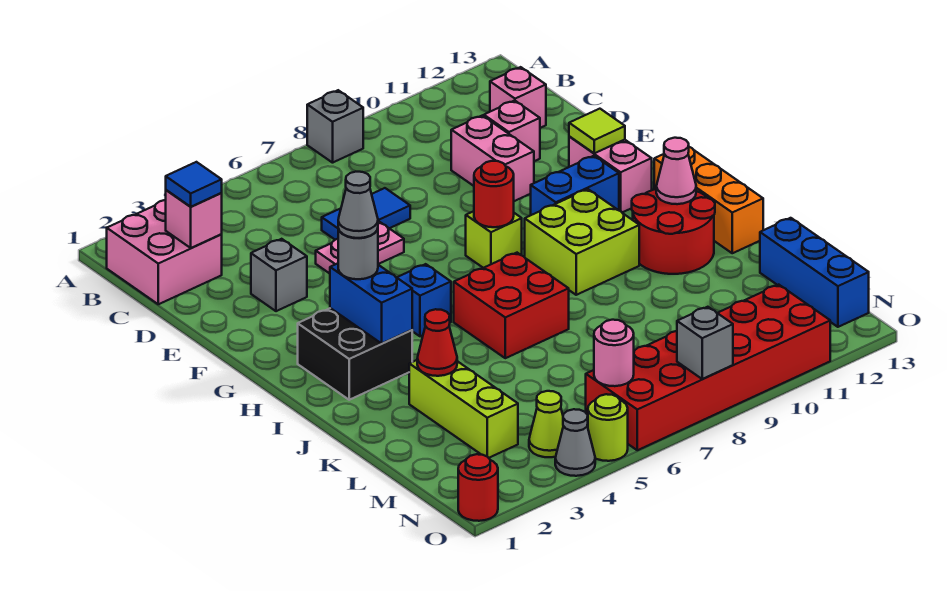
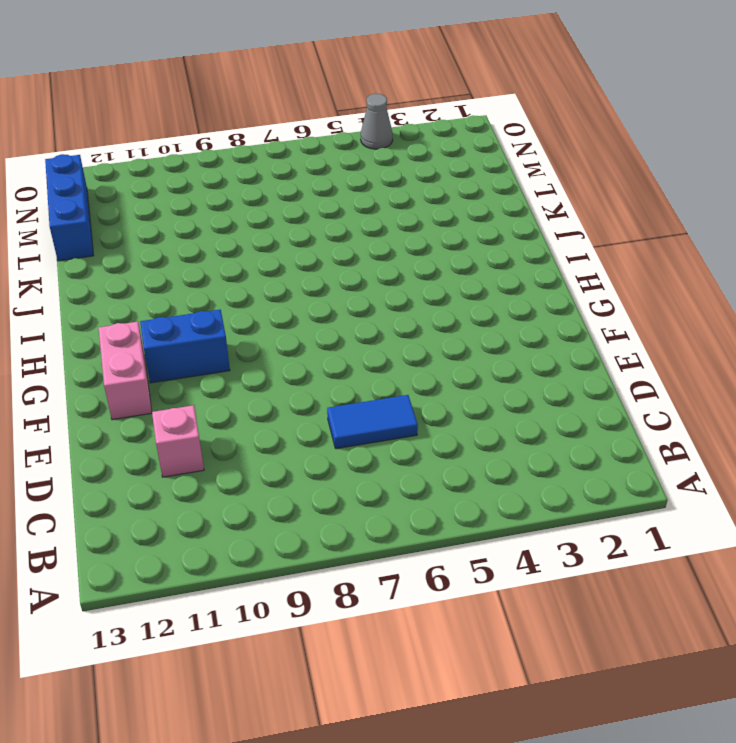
none -> grey brick A8 level 1
none -> pink brick B1:C2 level 1
none -> pink brick C12 level 1
none -> pink brick D10:E10 level 1

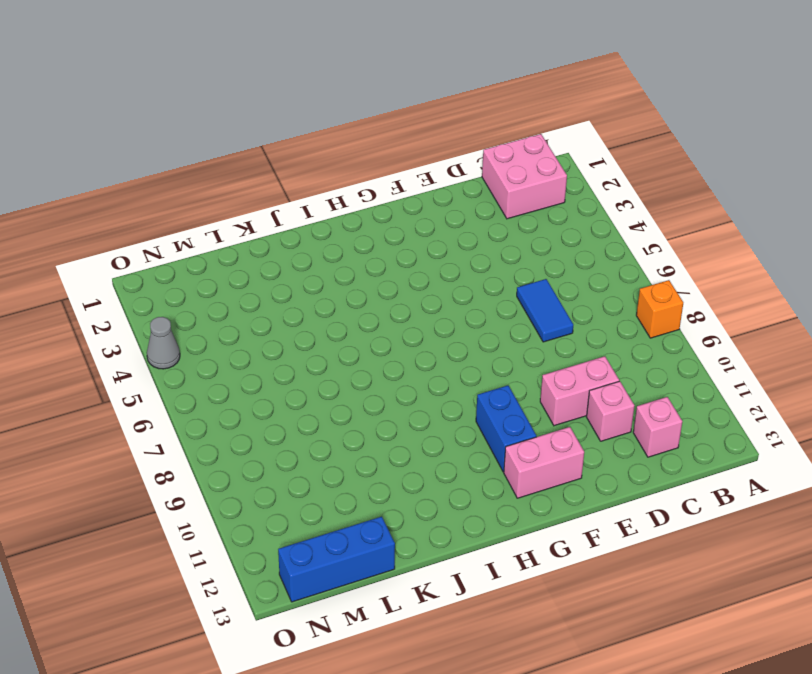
orange brick A8 level 1 -> grey brick A8 level 1
none -> grey brick E3 level 1
none -> pink plate E5:E6 level 1
none -> lime brick G8 level 1
none -> black brick H2:I3 level 1

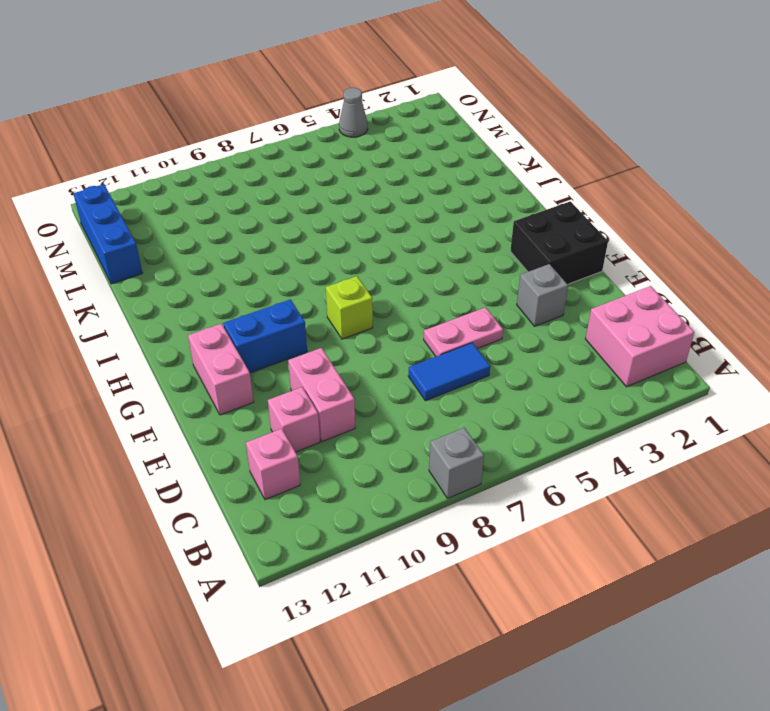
black brick F1:G2 level 1 -> black brick H2:I3 level 1
none -> blue brick H5 level 1
none -> lime brick H9:I10 level 1
none -> orange brick H13:J13 level 1
none -> red brick I6:J7 level 1

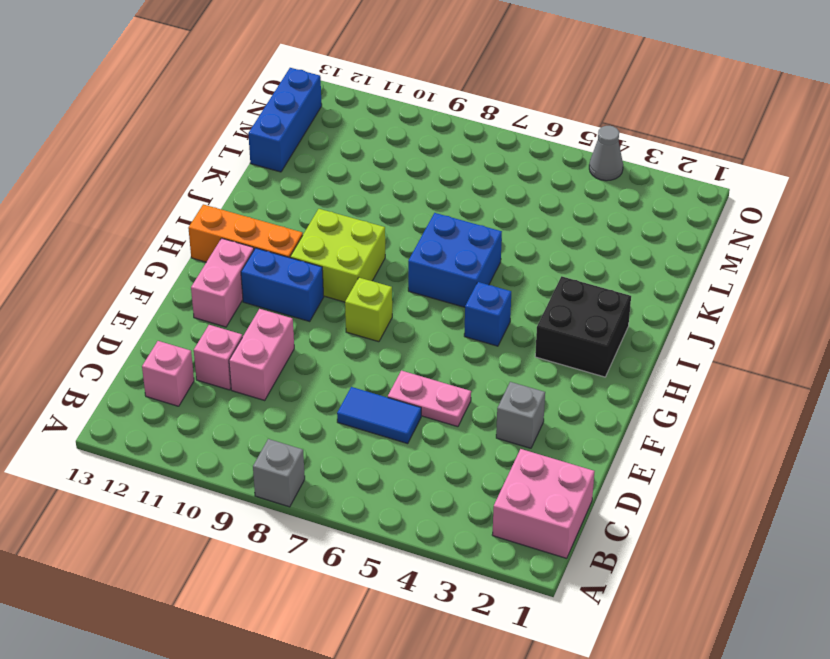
orange brick H11:H13 level 1 -> orange brick H13:J13 level 1
blue brick I6:J7 level 1 -> red brick I6:J7 level 1
none -> red round brick I11:J12 level 1
none -> lime brick K3:M3 level 1
none -> lime cone N4 level 1
none -> red brick N6:O11 level 1

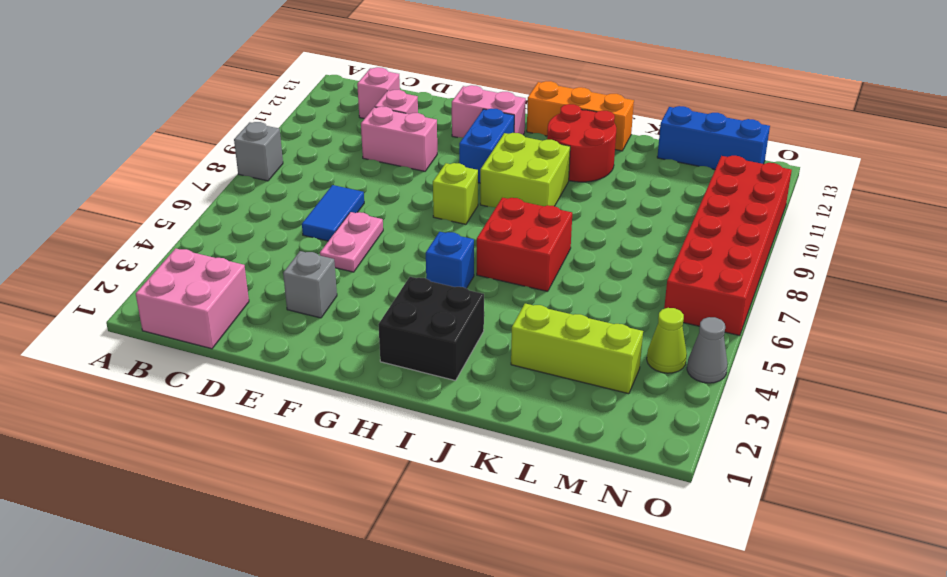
none -> red round brick O1 level 1
none -> lime round brick O5 level 1
none -> pink brick C2 level 2
none -> lime tile F12 level 2

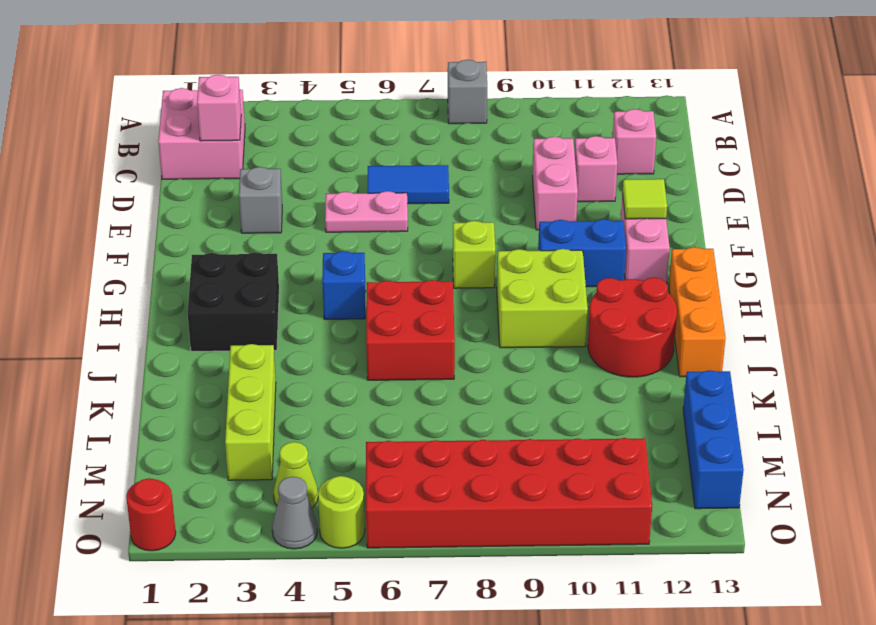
none -> red round brick G8 level 2
none -> blue brick H3:I3 level 2
none -> pink cone I12 level 2
none -> red cone K3 level 2

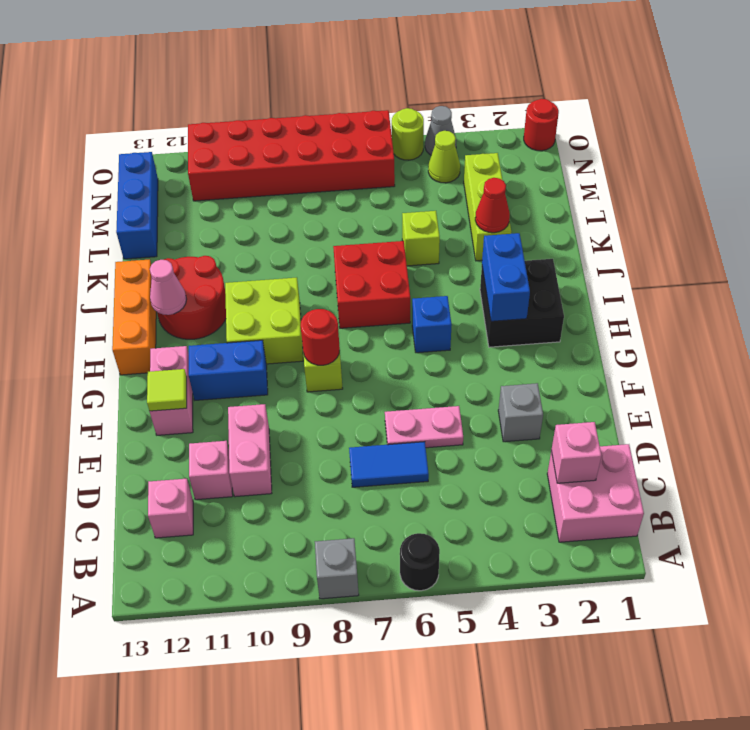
black round brick A6 level 1 -> none
lime brick K5 level 1 -> none
none -> pink round brick N6 level 2
none -> grey brick O8 level 2
none -> blue tile C2 level 3
none -> grey round brick H3 level 3

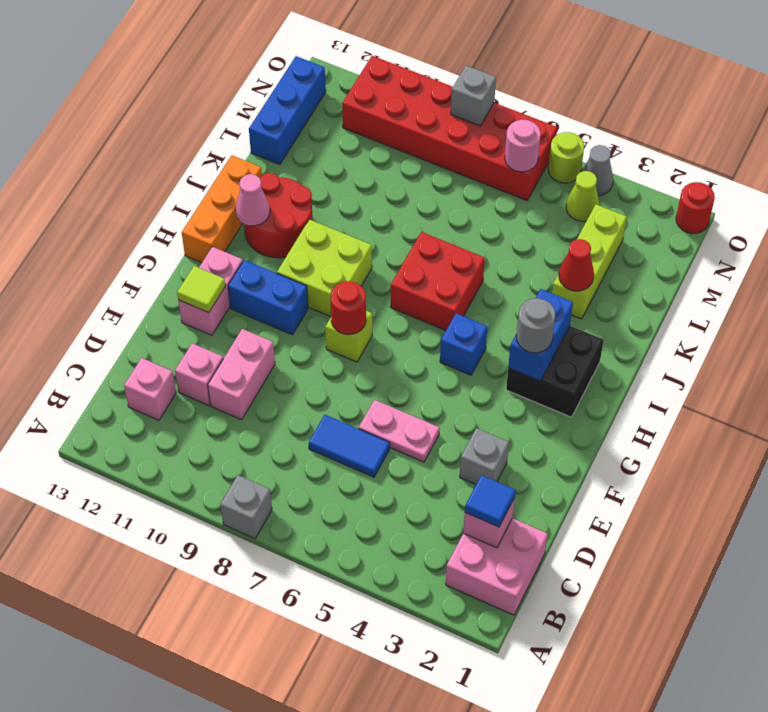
none -> grey cone H3 level 4

